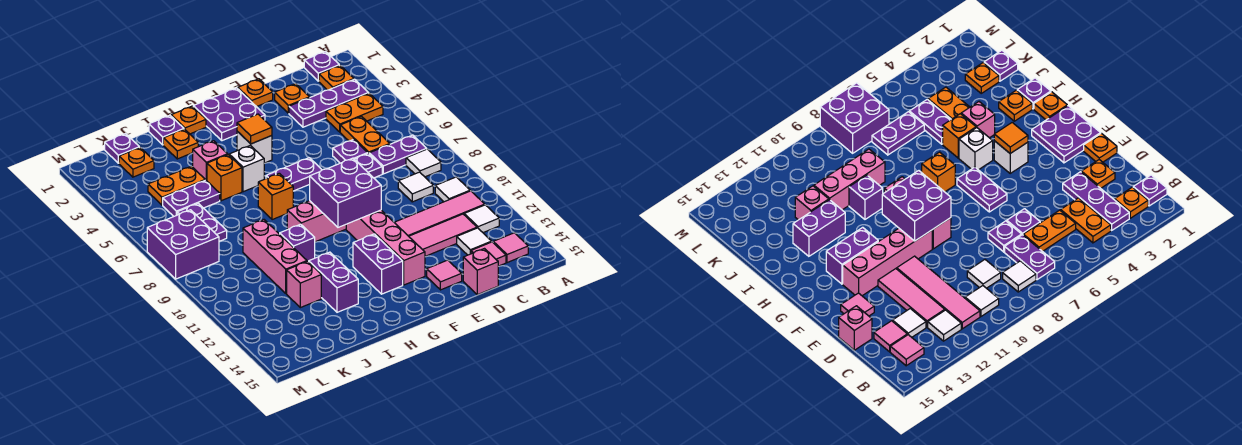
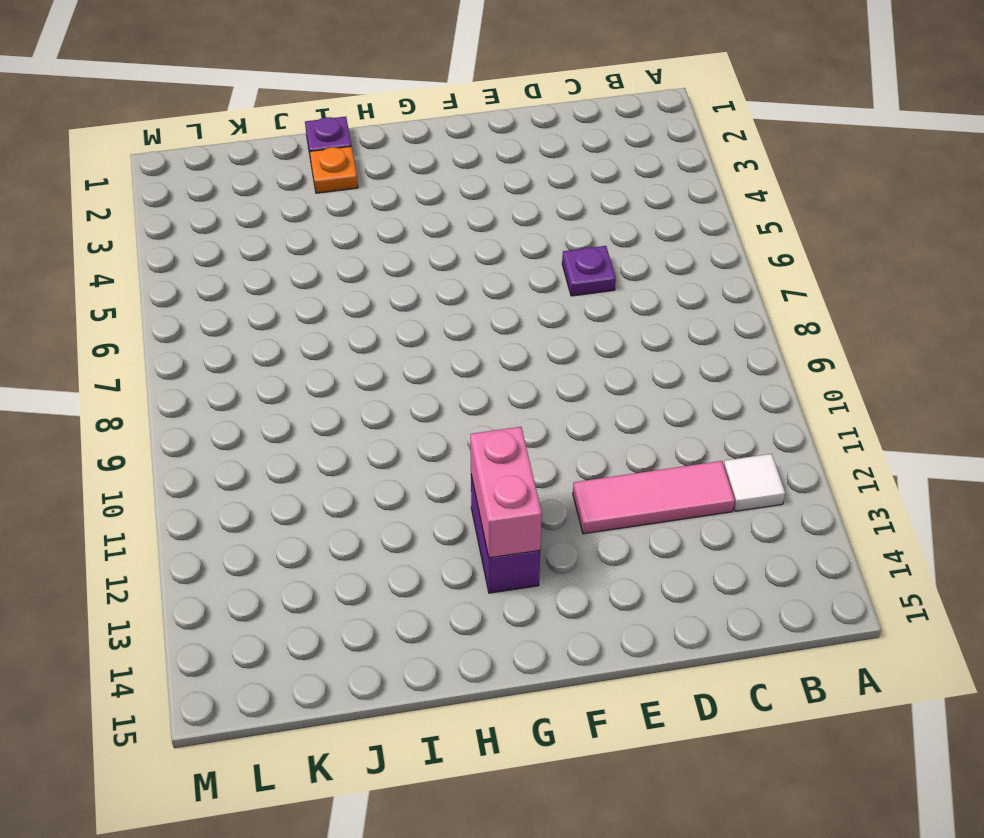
pink brick G12:G13 level 2 -> none
none -> purple plate B1 level 1
none -> orange plate B2 level 1
none -> purple plate B3:D3 level 1
none -> orange plate B4:C4 level 1

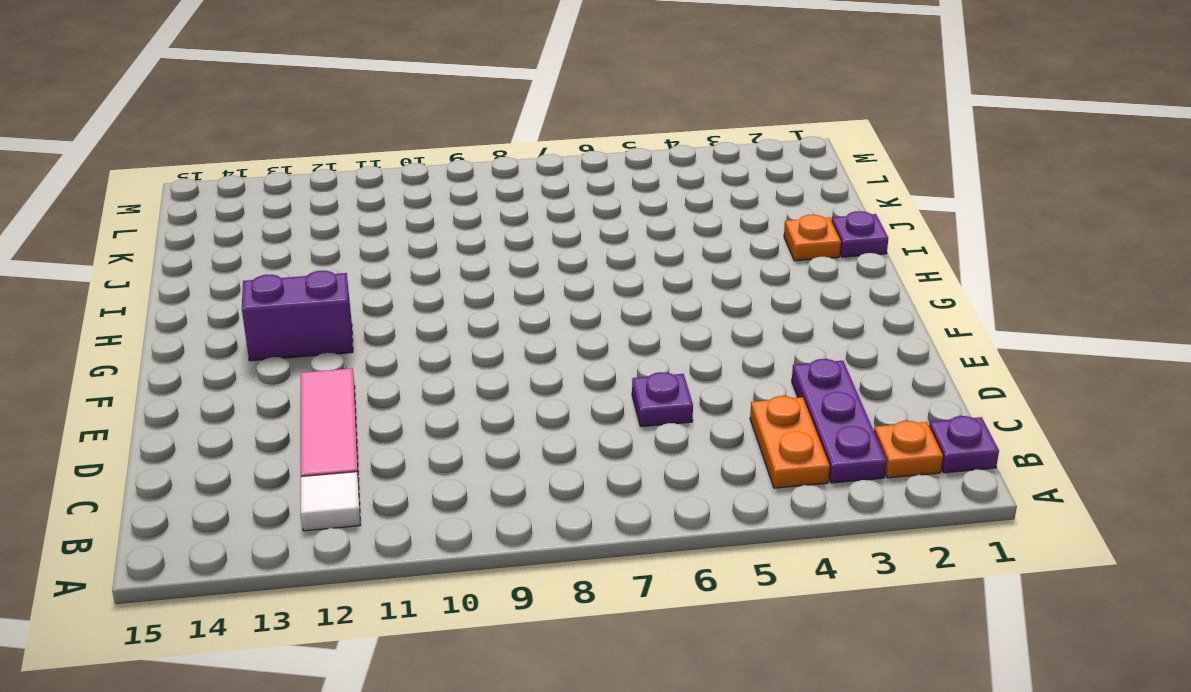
none -> purple plate B7:C7 level 1
none -> white tile B8 level 1
none -> white tile B10 level 1
none -> pink tile B11:E11 level 1

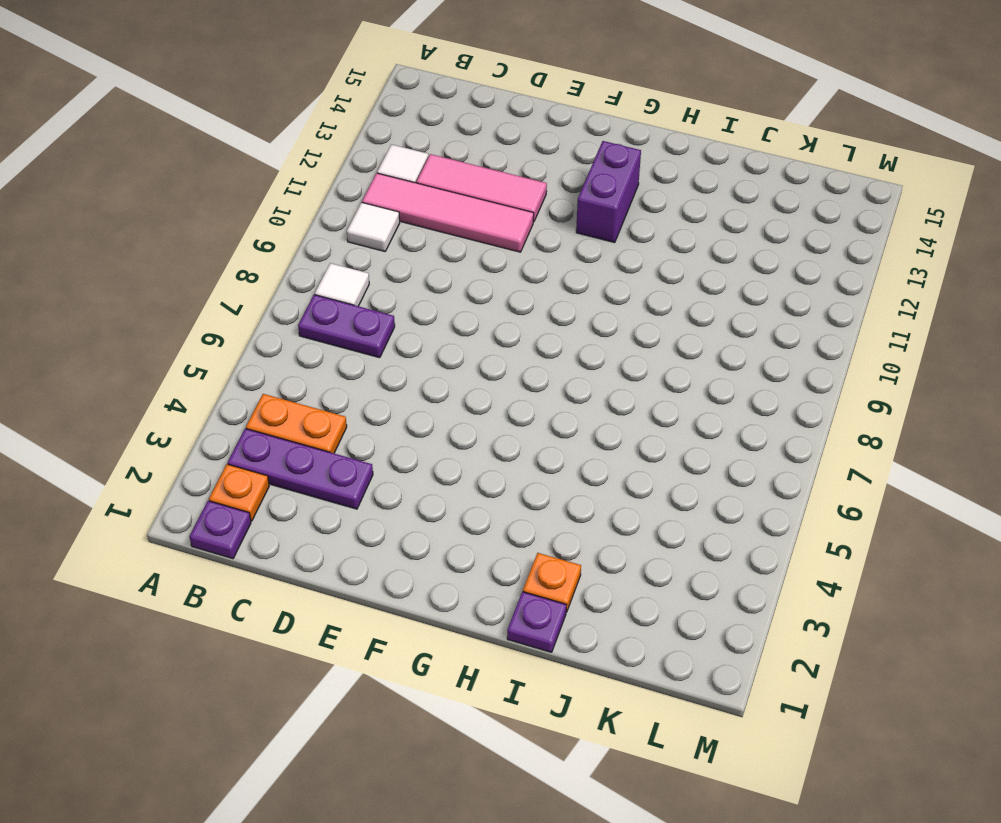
none -> pink tile B14 level 1
none -> orange plate C5:C6 level 1
none -> white tile C9 level 1
none -> white tile C13 level 1

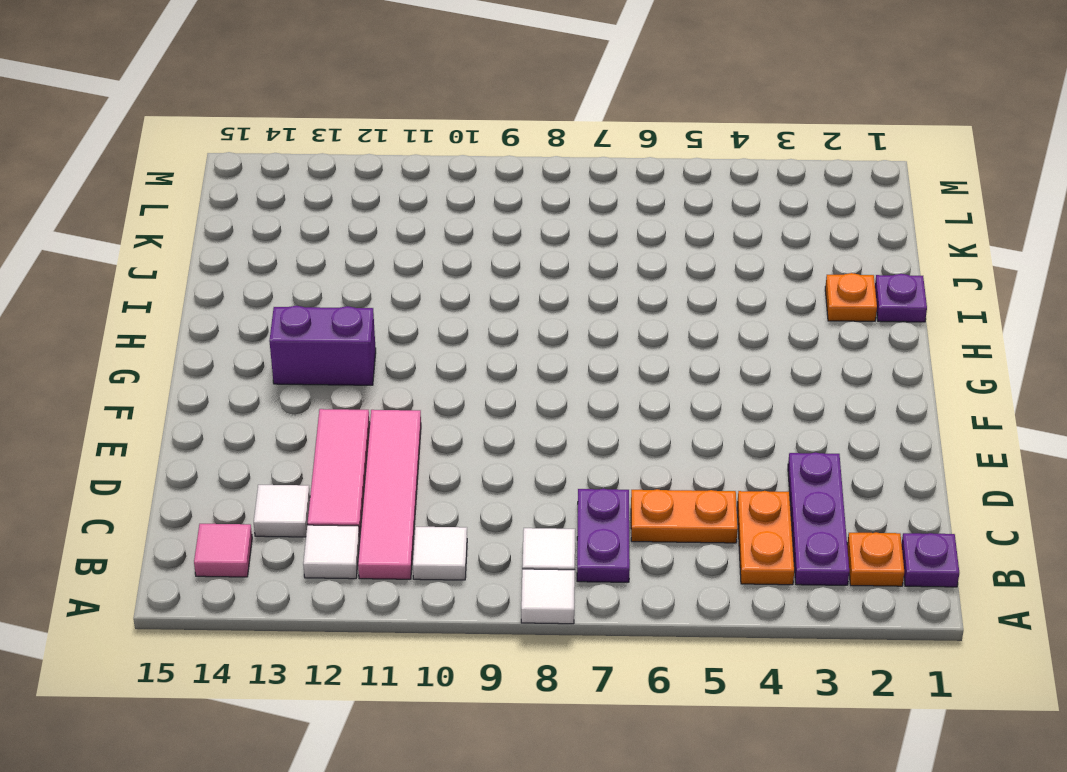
white tile A8 level 1 -> white tile C9 level 1
none -> pink tile C14 level 1
none -> orange plate D2 level 1
none -> purple plate D6 level 1
none -> purple plate D7 level 1

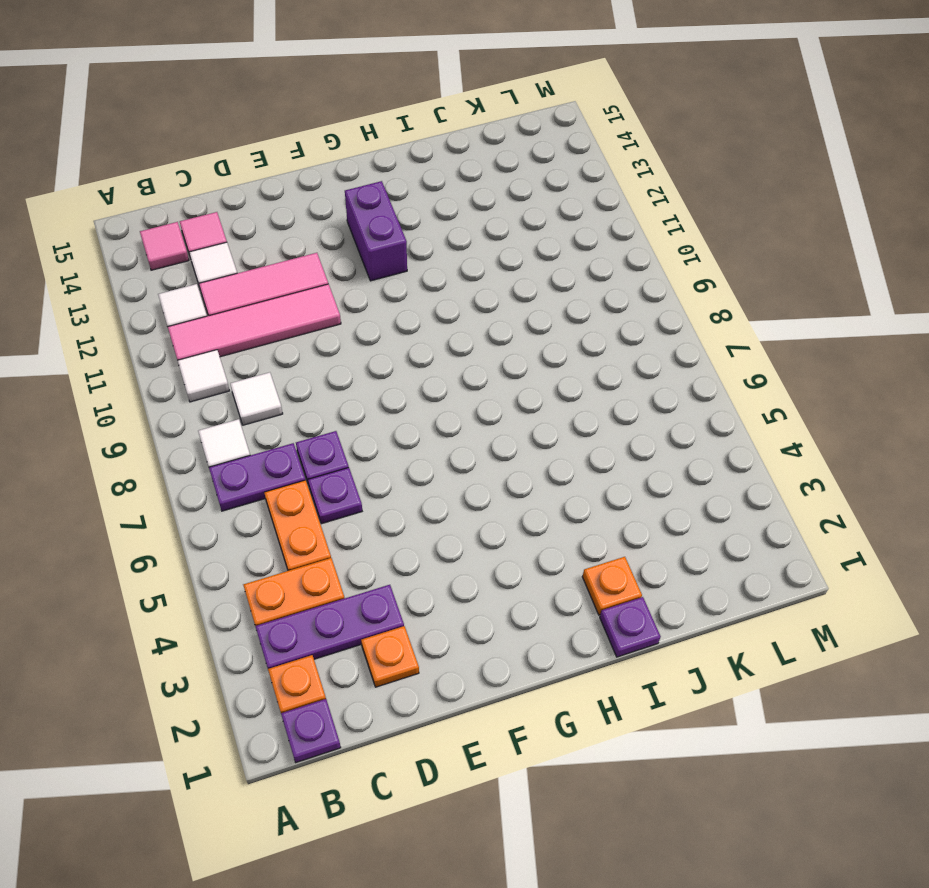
none -> pink brick D15 level 1
none -> orange plate E1 level 1
none -> pink tile E14 level 1
none -> purple plate F1:G2 level 1

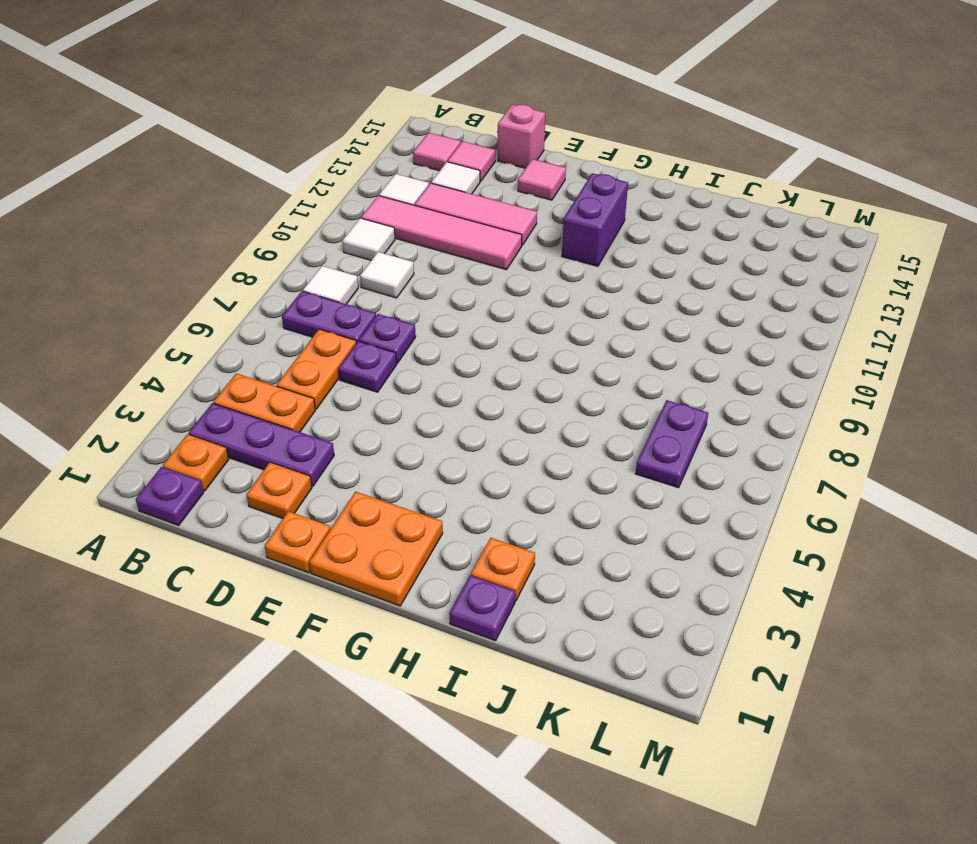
orange plate F1:G2 level 1 -> purple plate F1:G2 level 1
none -> purple plate F6:G6 level 1
none -> pink brick F9:H9 level 1
none -> pink brick F10:F13 level 1
none -> white brick G4 level 1

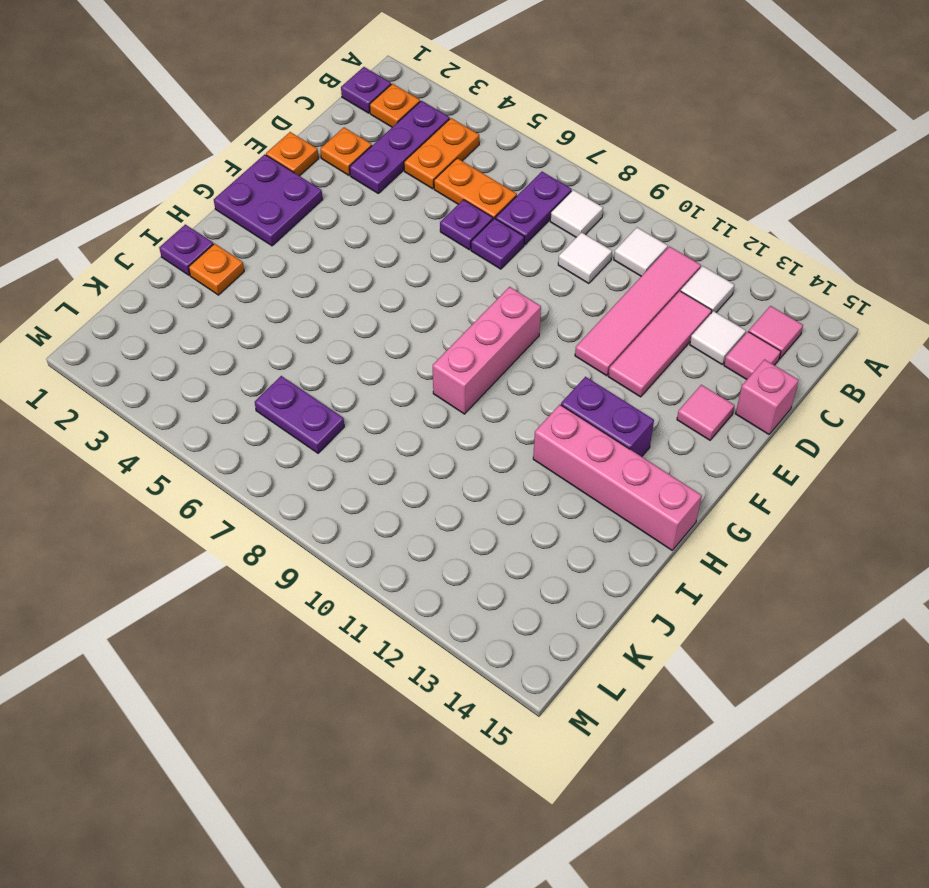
pink brick H12:H15 level 1 -> pink brick F10:F13 level 1
none -> purple plate F6:G6 level 1
none -> white brick G4 level 1
none -> orange plate H1 level 1
none -> white brick H5 level 1

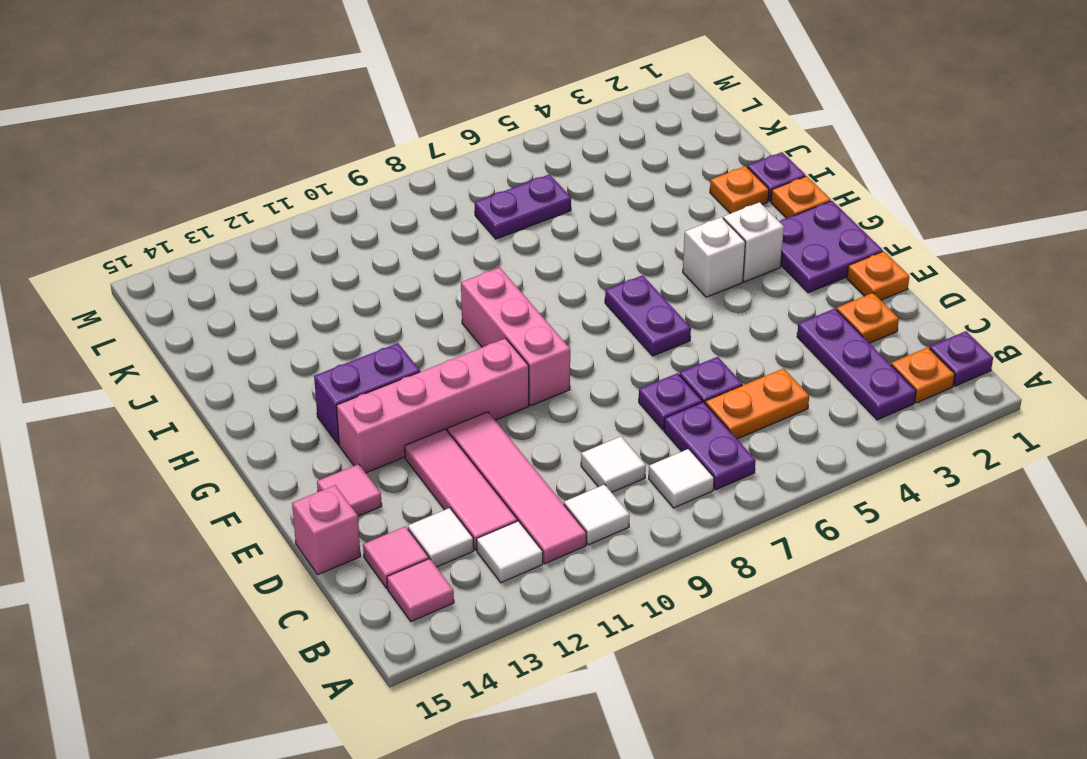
white brick G3 level 1 -> white brick H5 level 1
none -> orange plate B4:C4 level 1
none -> orange brick H7 level 1
none -> pink brick I4 level 1
none -> orange brick I5 level 1

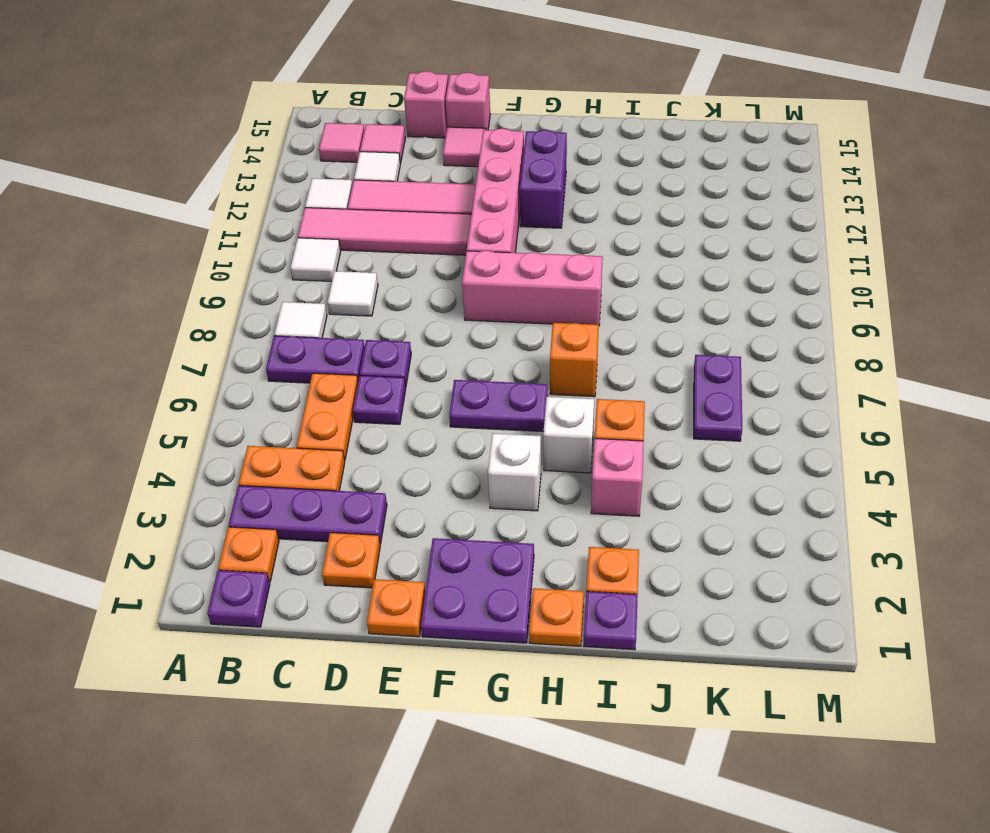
pink brick E15 level 1 -> pink brick J12 level 1
none -> purple brick I10 level 1
none -> purple brick I12:I13 level 1
none -> orange plate J4:K4 level 1
none -> purple plate J5:K5 level 1

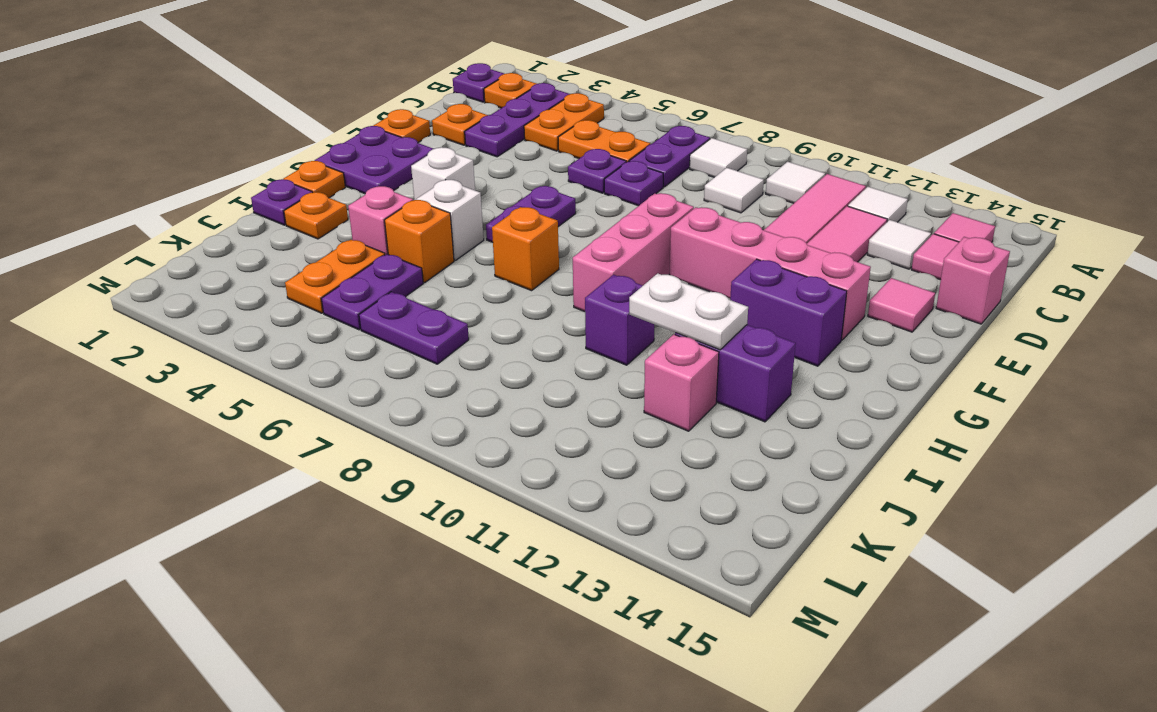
white plate I11:I12 level 2 -> none
none -> pink brick J9:J11 level 1
none -> purple plate K1 level 1
none -> orange plate K2 level 1
none -> purple brick L7:M8 level 1

